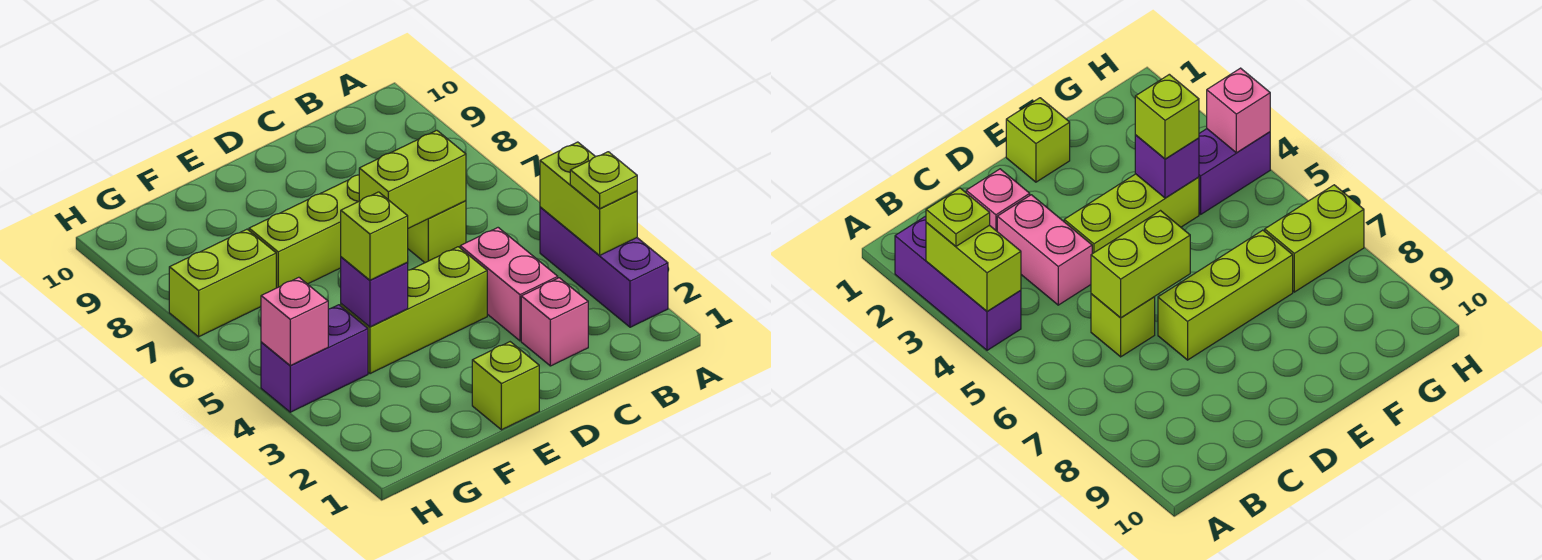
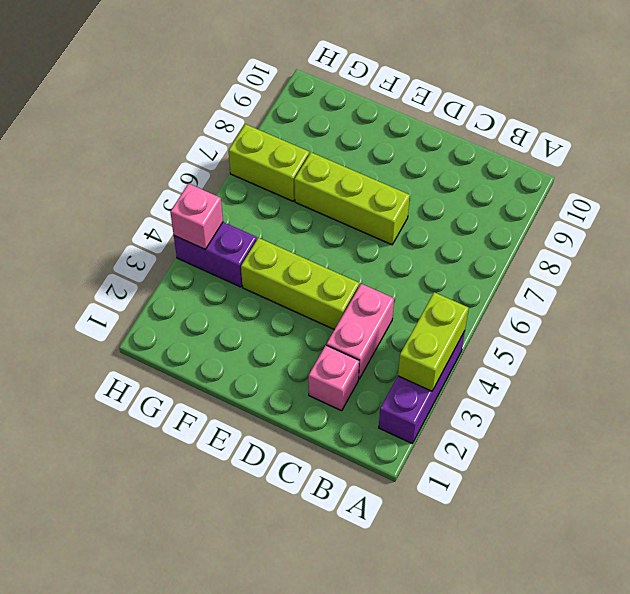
none -> lime brick C6 level 1
none -> lime brick E1 level 1
none -> lime brick C6:D6 level 2

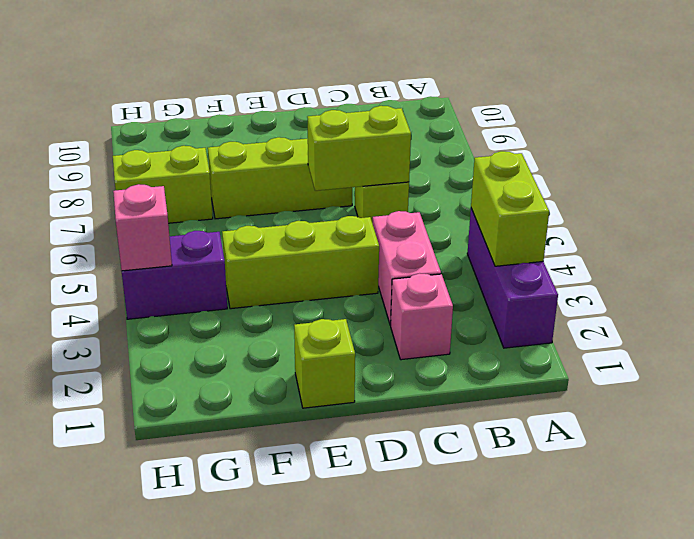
none -> purple brick F4 level 2
none -> lime plate A3 level 3
none -> lime brick F4 level 3

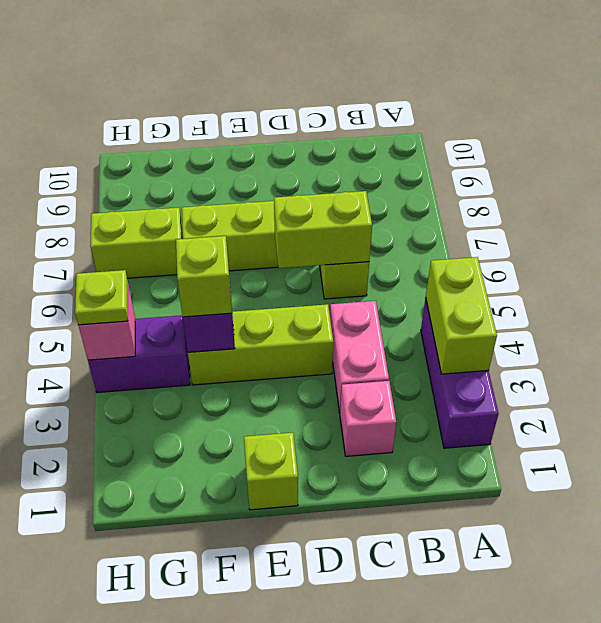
lime plate H4 level 3 -> lime plate A3 level 3

